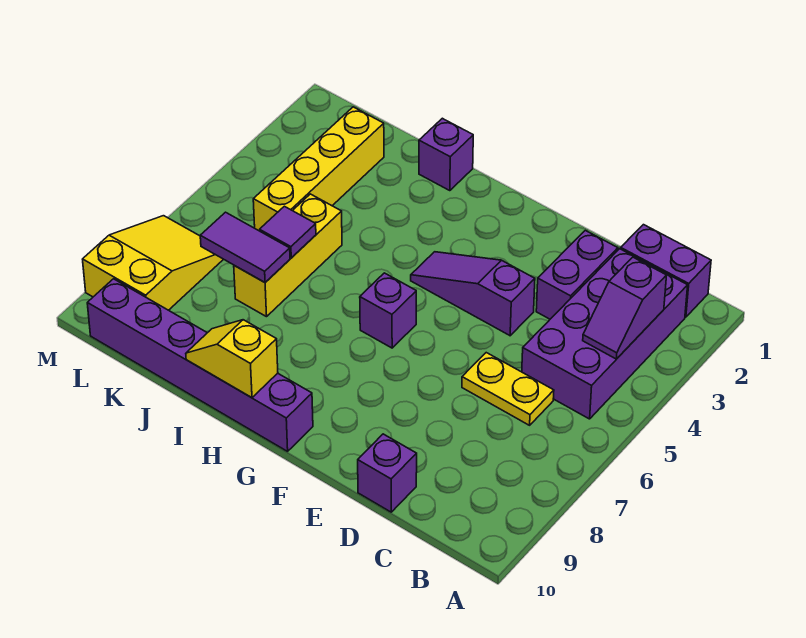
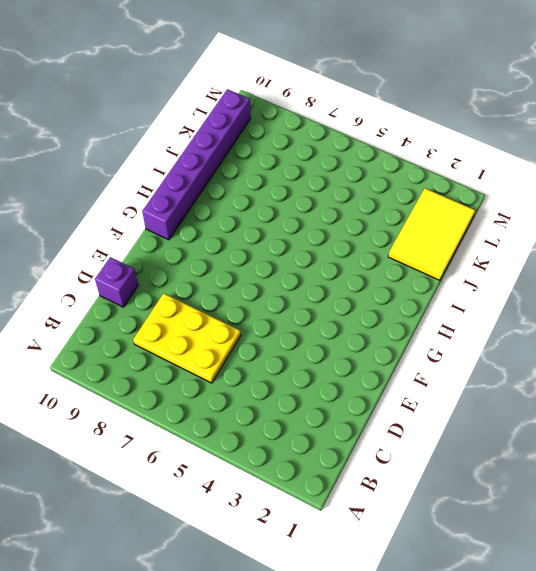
yellow plate C6:D8 level 1 -> yellow plate C6:D6 level 1
yellow tile J1:L2 level 1 -> yellow brick K2:K5 level 1
none -> purple brick B1:C1 level 1
none -> purple brick B2:C5 level 1
none -> purple brick D2:D3 level 1

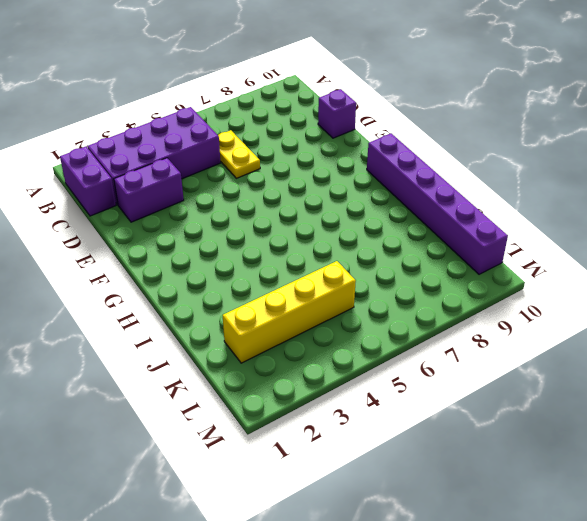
none -> purple slope E4:G4 level 1 top E
none -> purple brick G6 level 1
none -> purple brick I1 level 1

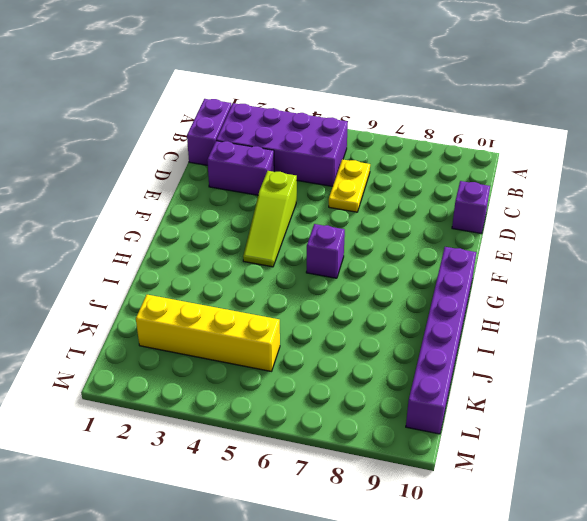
lime slope E4:G4 level 1 top E -> purple slope E4:G4 level 1 top E
none -> purple brick I1 level 1
none -> yellow brick J5:J7 level 1
none -> yellow slope L7:M9 level 1 top 9

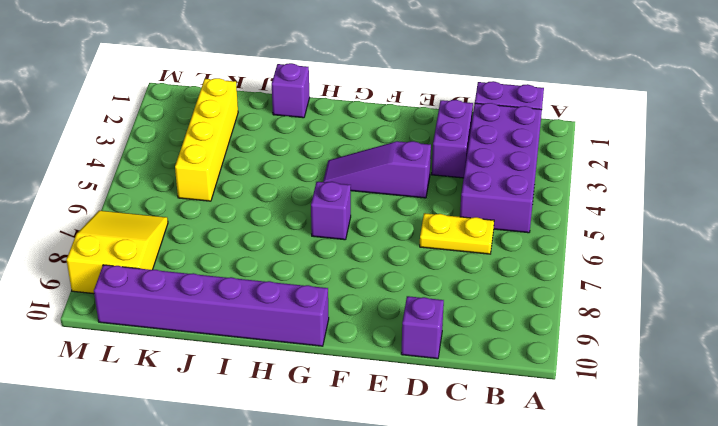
none -> yellow brick J5:J7 level 1
none -> purple slope B3:B4 level 2 top 3
none -> yellow slope H10:I10 level 2 top H

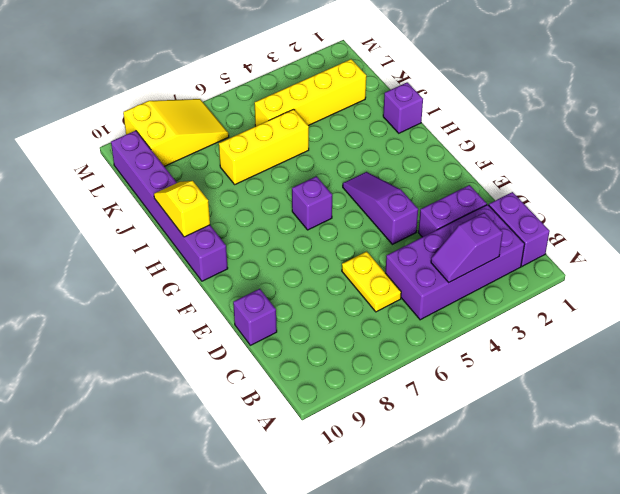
none -> purple tile J6 level 2
none -> purple tile J7:K7 level 2

